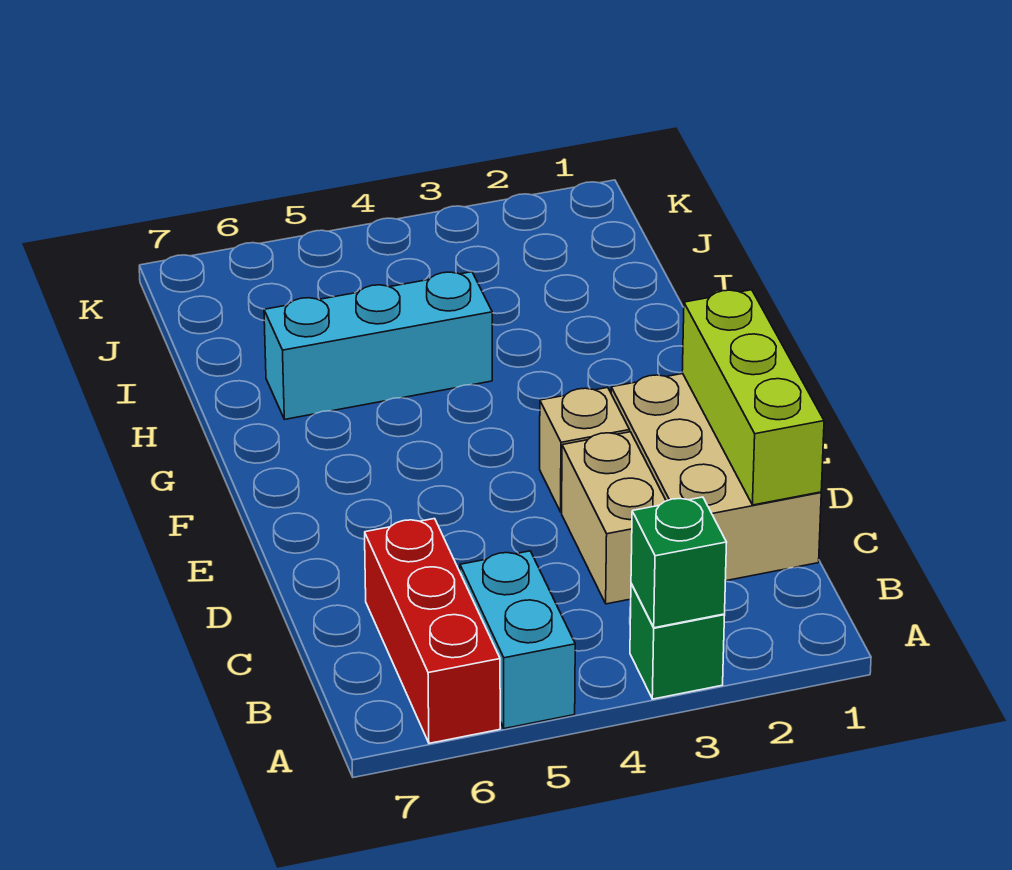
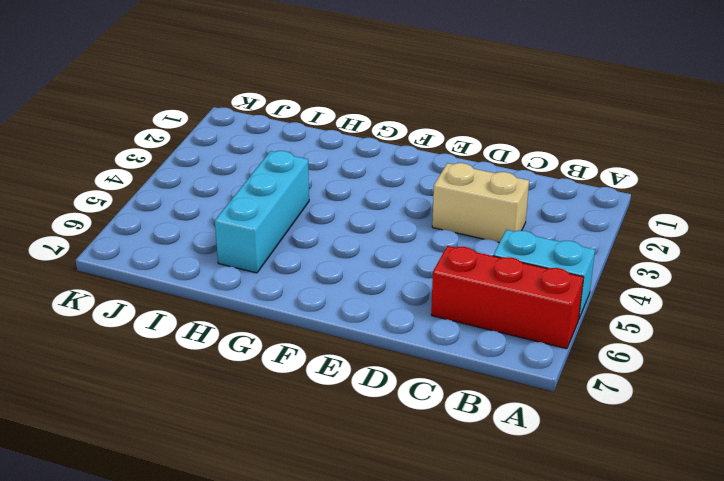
none -> green brick A3 level 1
none -> tan brick C1:E2 level 1

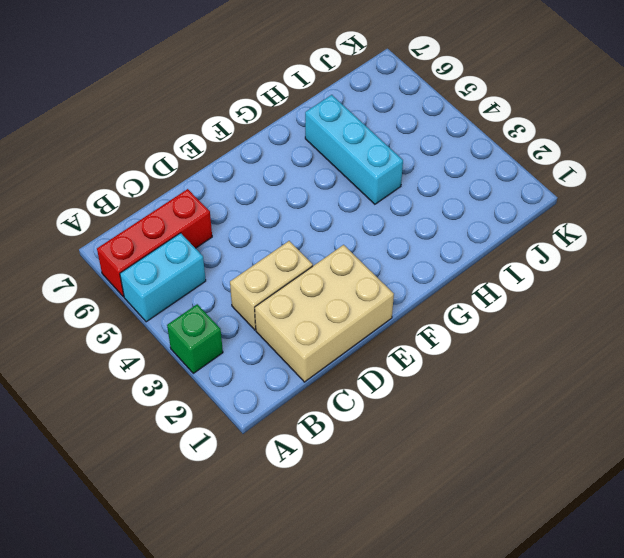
none -> tan brick E3 level 1
none -> green brick A3 level 2

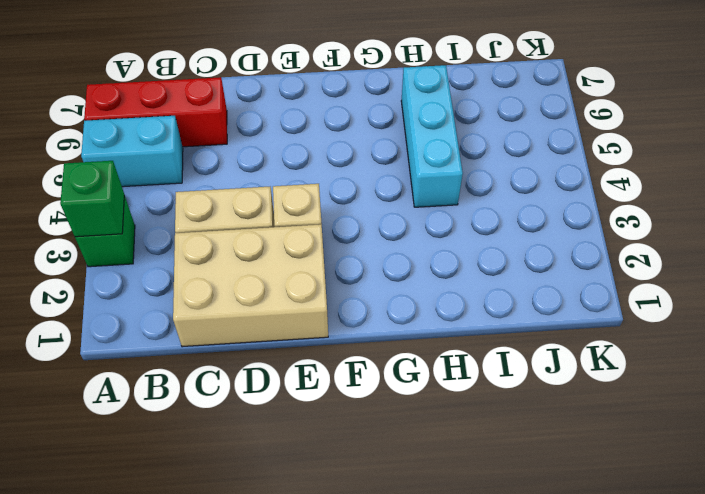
none -> lime brick C1:E1 level 2

